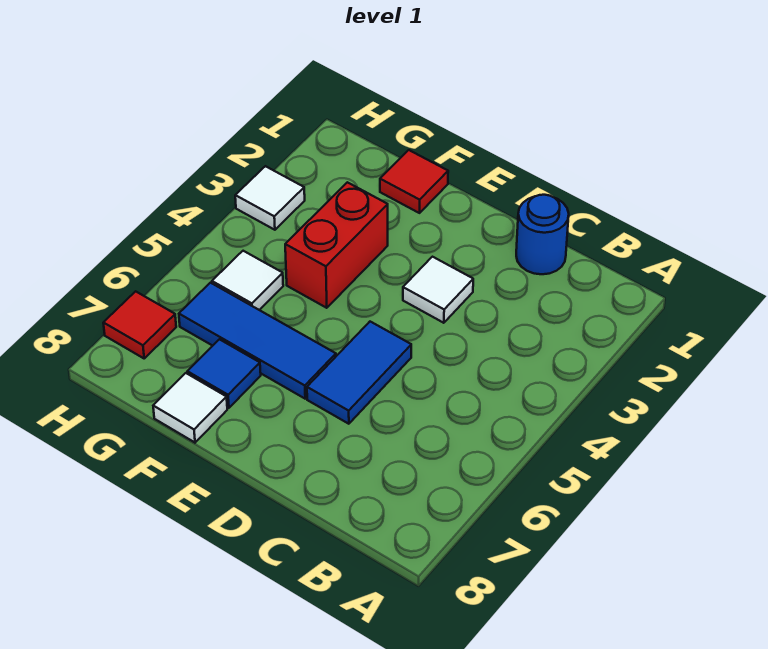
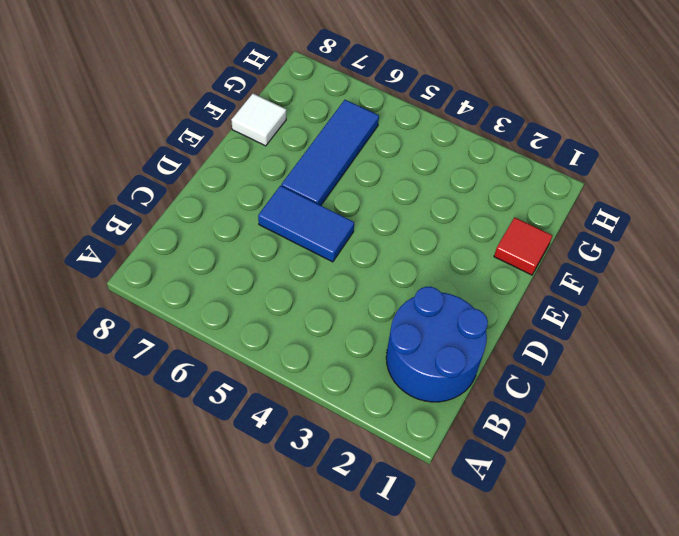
blue round brick B1:C2 level 1 -> blue round brick C1 level 1
none -> white tile D3 level 1
none -> red brick F3:F4 level 1

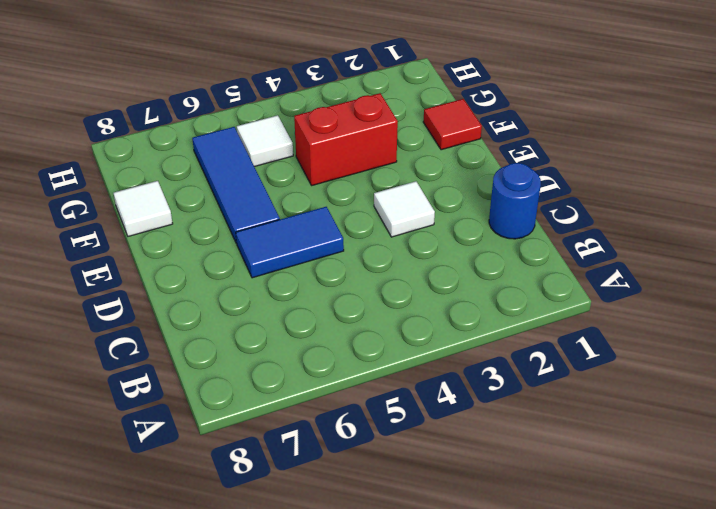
none -> blue tile F7 level 1
none -> white tile H3 level 1

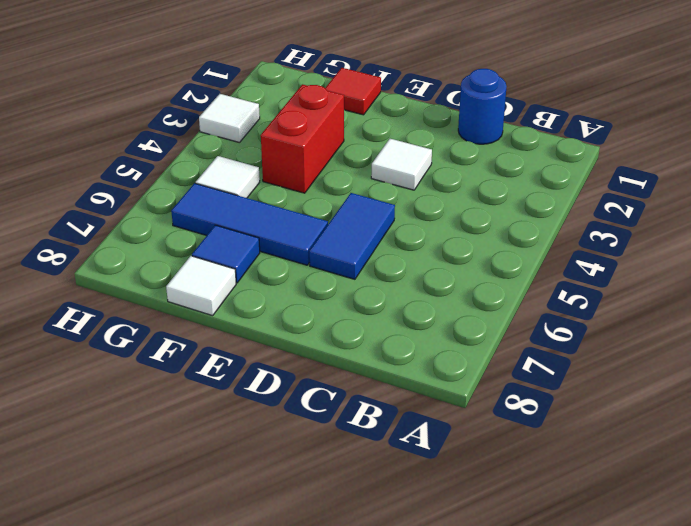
none -> red tile H7 level 1

